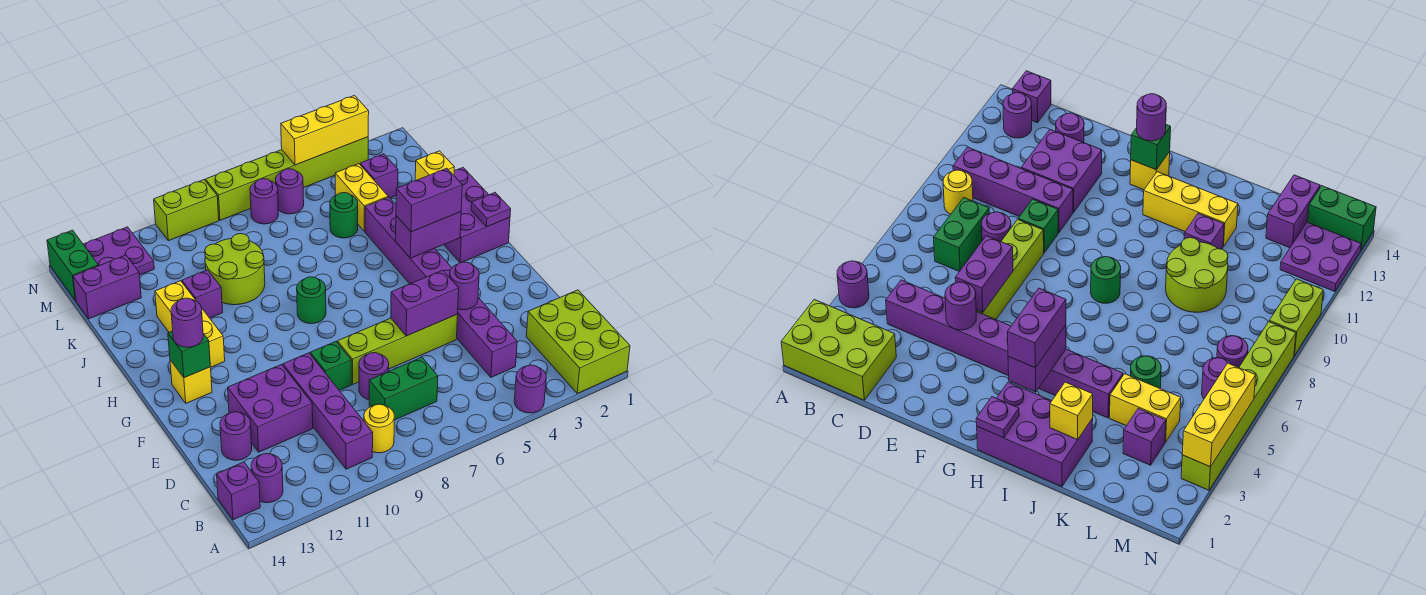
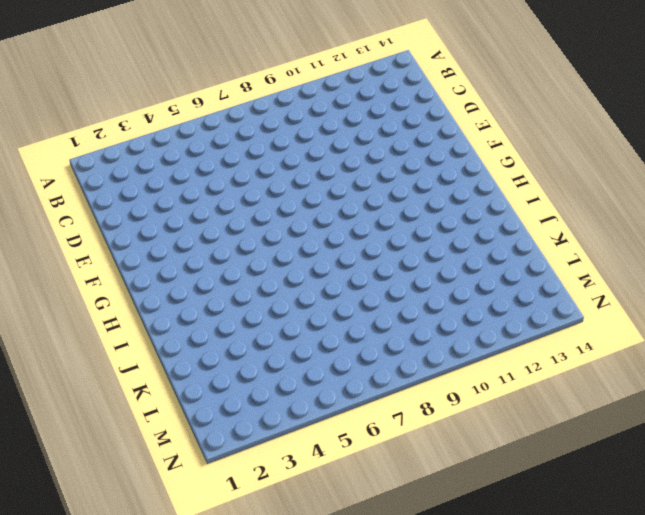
none -> lime brick A1:C2 level 1
none -> purple round brick A4 level 1
none -> yellow round brick B9 level 1
none -> purple brick B10:E10 level 1

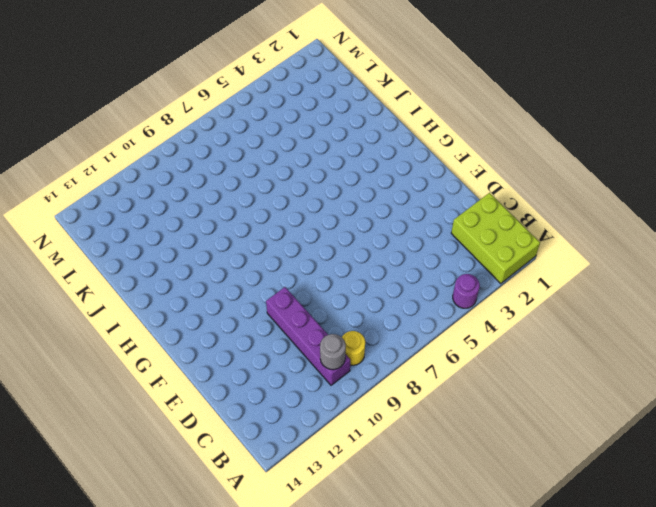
grey round brick B10 level 2 -> none
none -> purple round brick B13 level 1
none -> purple brick B14 level 1
none -> purple brick C4:J4 level 1
none -> green brick C7:C8 level 1

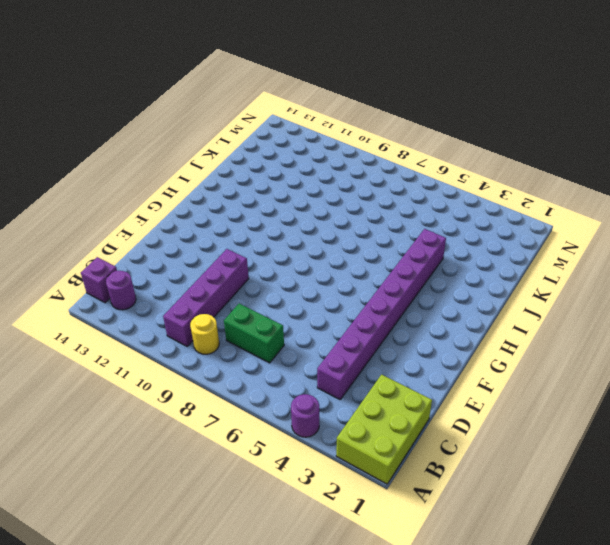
none -> purple round brick D8 level 1
none -> purple brick D11:E12 level 1
none -> purple round brick D13 level 1
none -> lime brick E5:E8 level 1

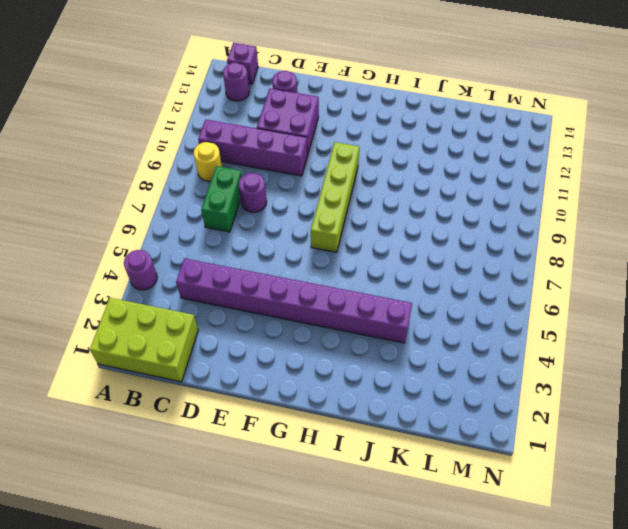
lime brick G7:G10 level 1 -> lime brick E5:E8 level 1
none -> green brick E9 level 1
none -> yellow brick G13 level 1
none -> purple brick H1:J2 level 1
none -> green round brick H8 level 1

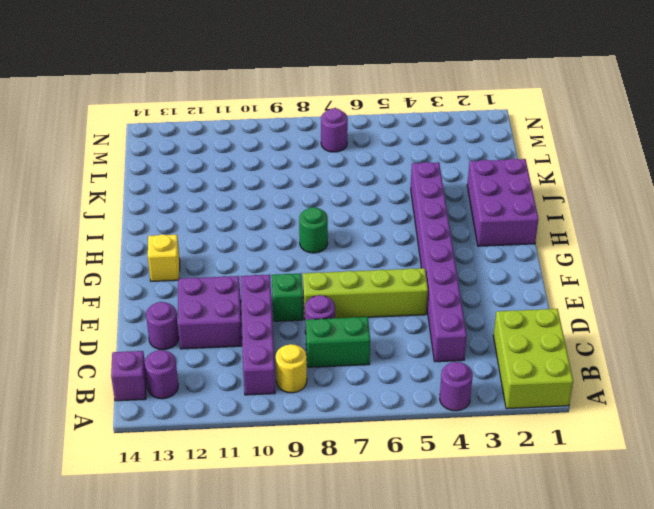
none -> yellow brick H12:J12 level 1
none -> lime round brick J9:K10 level 1
none -> purple brick J11 level 1
none -> yellow brick K4:L4 level 1

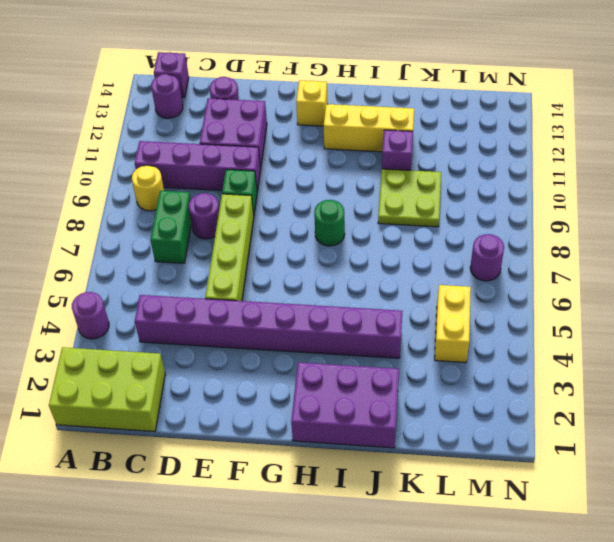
lime plate J9:K10 level 1 -> lime round brick J9:K10 level 1
yellow brick L4:L5 level 1 -> yellow brick K4:L4 level 1
none -> green round brick K5 level 1
none -> purple brick L3 level 1
none -> purple brick L13:L14 level 1
none -> purple round brick M6 level 1

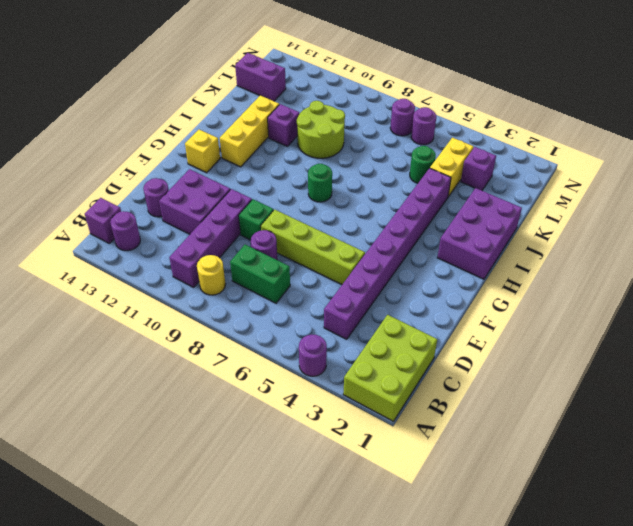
none -> purple plate M12:N13 level 1
none -> green brick M14:N14 level 1
none -> lime brick N3:N8 level 1
none -> lime brick N9:N10 level 1

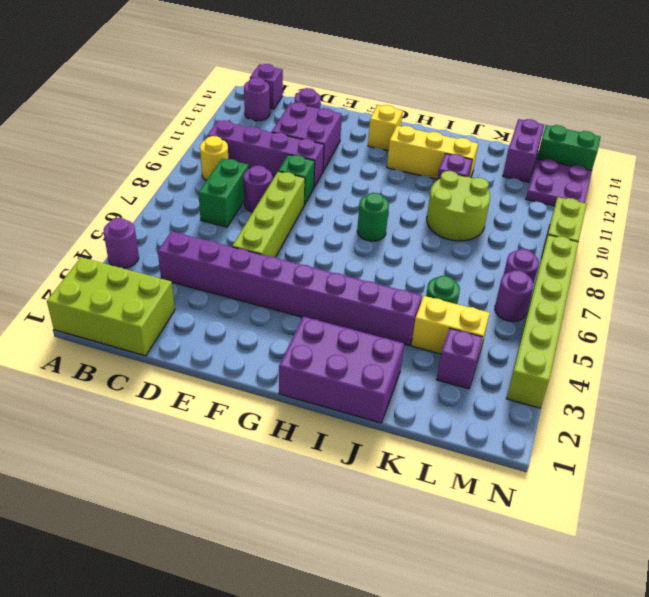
none -> purple round brick E4 level 2
none -> purple brick E5:E6 level 2
none -> green brick G13 level 2
none -> purple plate H1 level 2

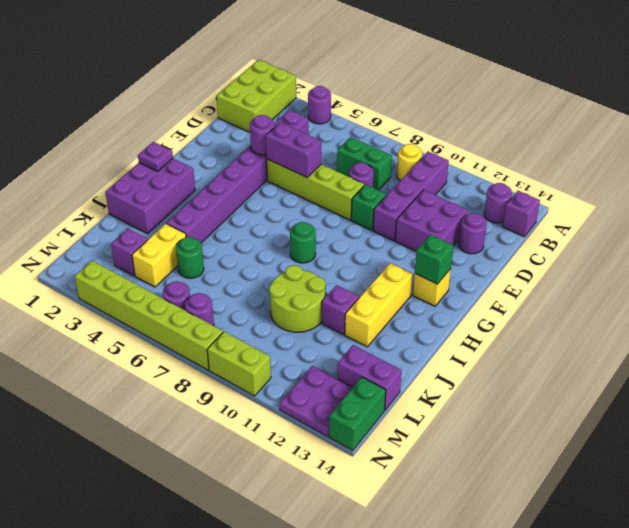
none -> purple brick H3:H4 level 2
none -> yellow brick J2 level 2
none -> yellow brick N3:N5 level 2
none -> purple round brick G13 level 3

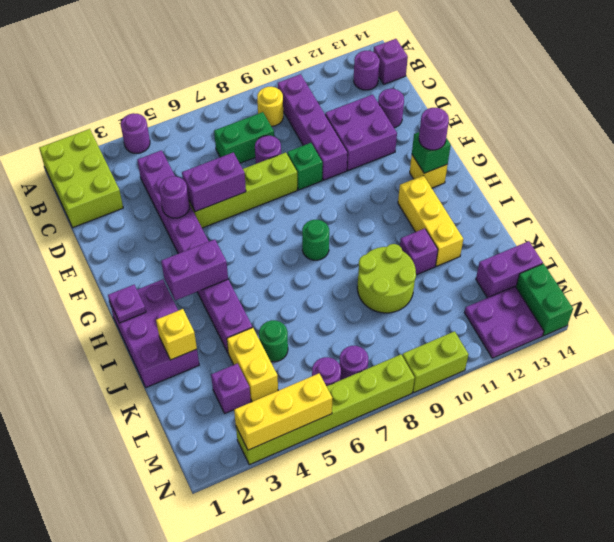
none -> purple brick H3:H4 level 3

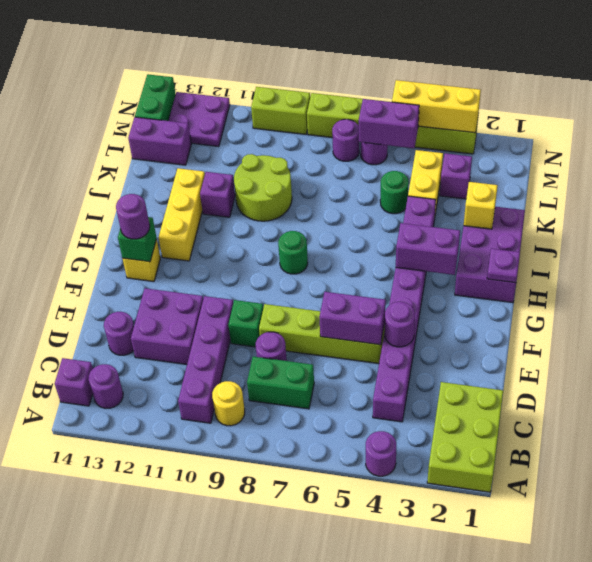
purple brick M5:M6 level 2 -> purple brick H3:H4 level 3

